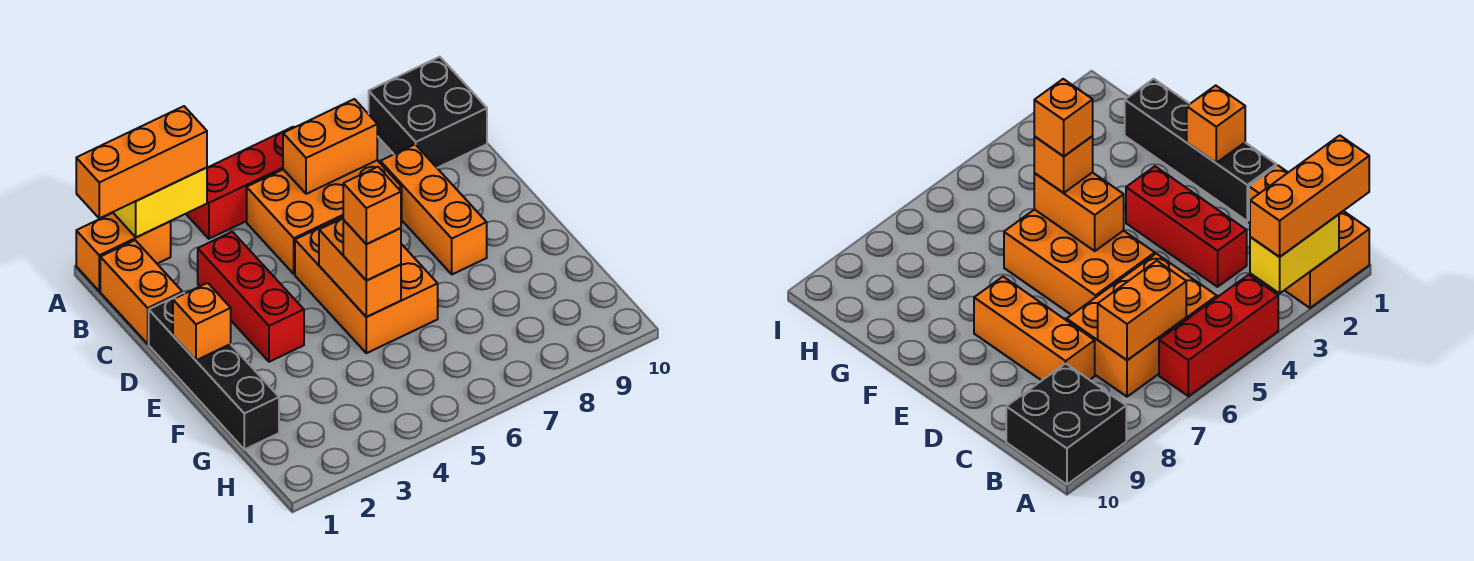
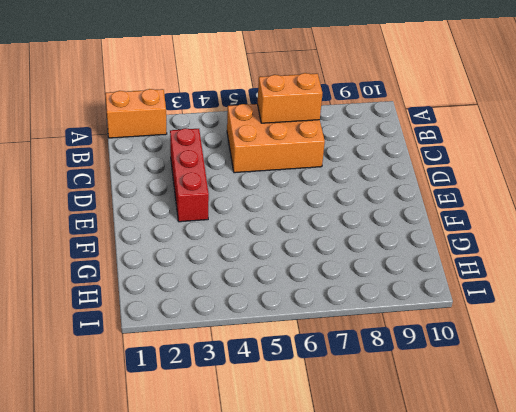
none -> red brick A4:A6 level 1
none -> black brick A9:B10 level 1
none -> orange brick B1:C1 level 1

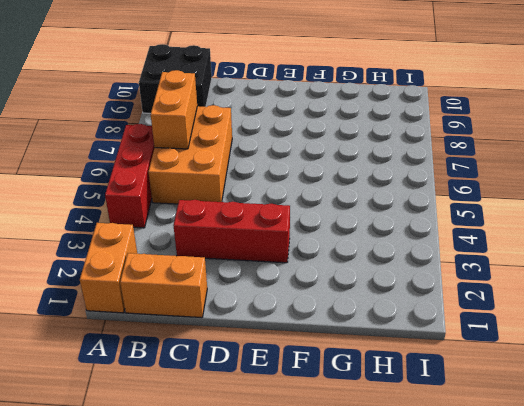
none -> orange brick C8:E8 level 1
none -> black brick D1:G1 level 1
none -> orange brick D5:F6 level 1

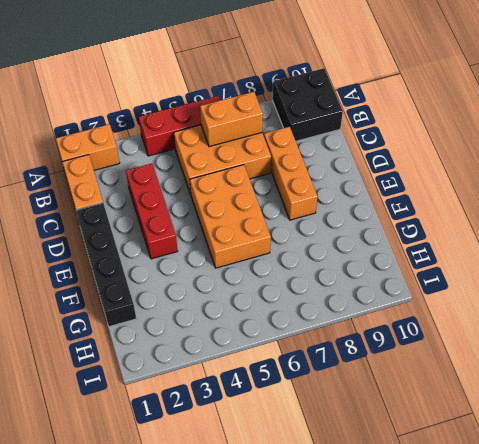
none -> yellow brick A2:A3 level 2
none -> orange brick E1 level 2
none -> orange brick E5:F5 level 2

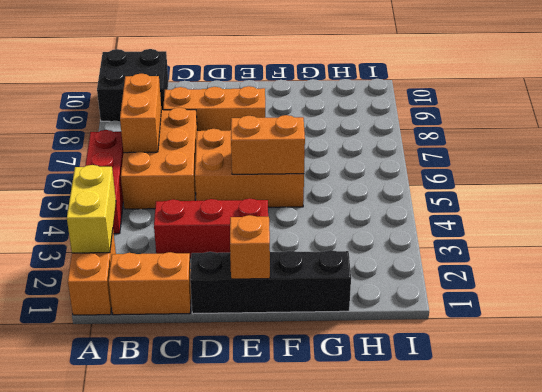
none -> orange brick A1:A3 level 3
none -> orange brick F5 level 3
none -> orange brick F5 level 4

